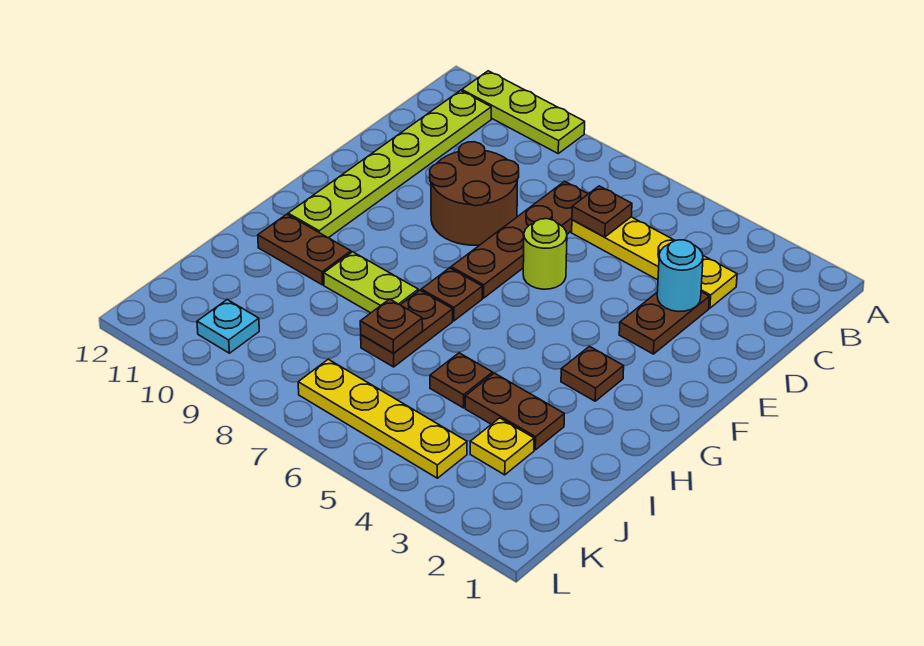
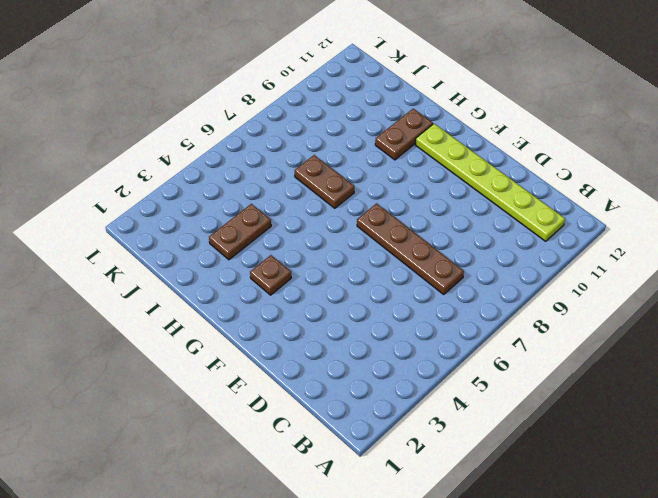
none -> lime plate A9:A11 level 1
none -> yellow plate C3:C6 level 1
none -> brown plate D3:E3 level 1

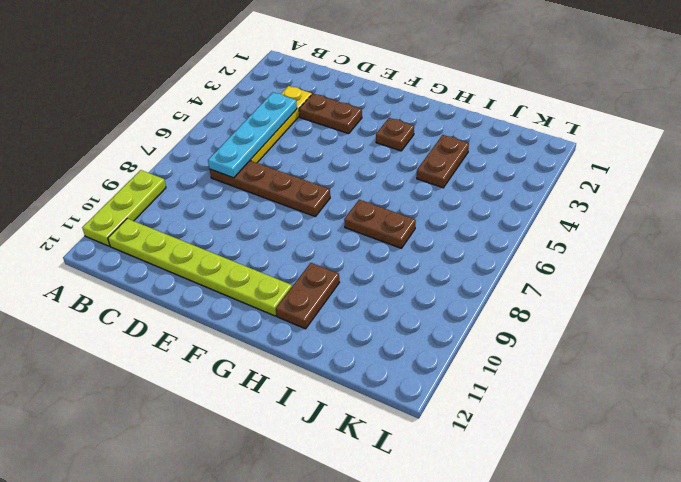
cyan plate C4:C7 level 2 -> brown plate C6 level 2
none -> brown round brick D8:E9 level 1
none -> lime round brick E6 level 1
none -> brown plate G7 level 1

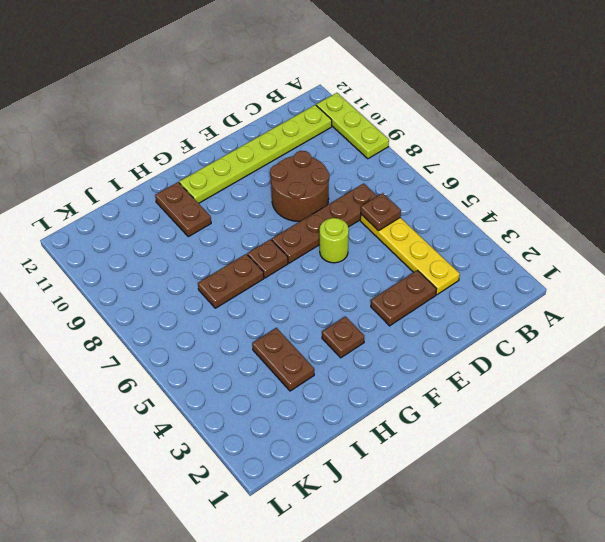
none -> lime plate H8:H9 level 1
none -> brown plate I5 level 1
none -> yellow plate J3 level 1

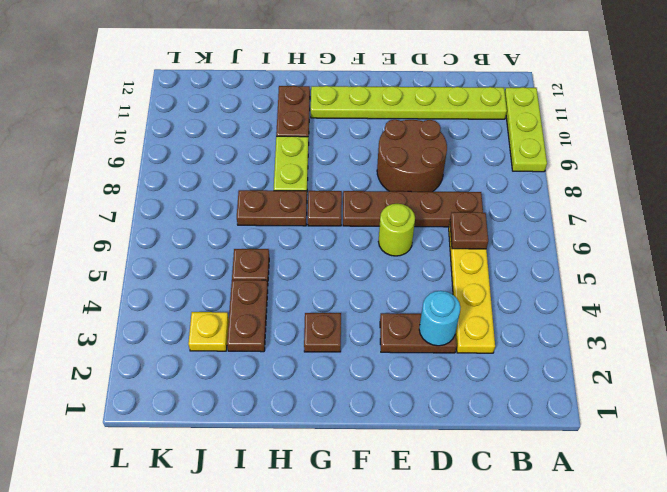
none -> yellow plate K4:K7 level 1
none -> cyan plate K10 level 1
none -> brown plate I7 level 2

